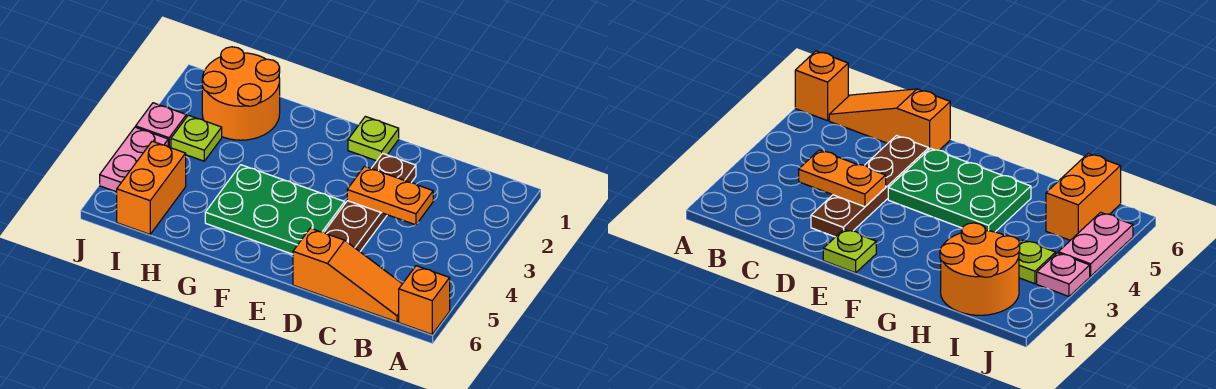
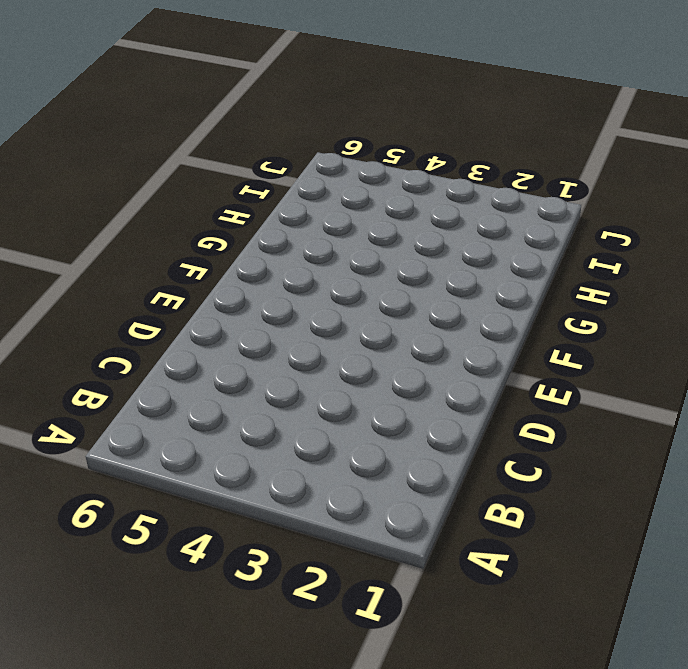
none -> orange brick A6 level 1
none -> orange slope B6:D6 level 1 top D

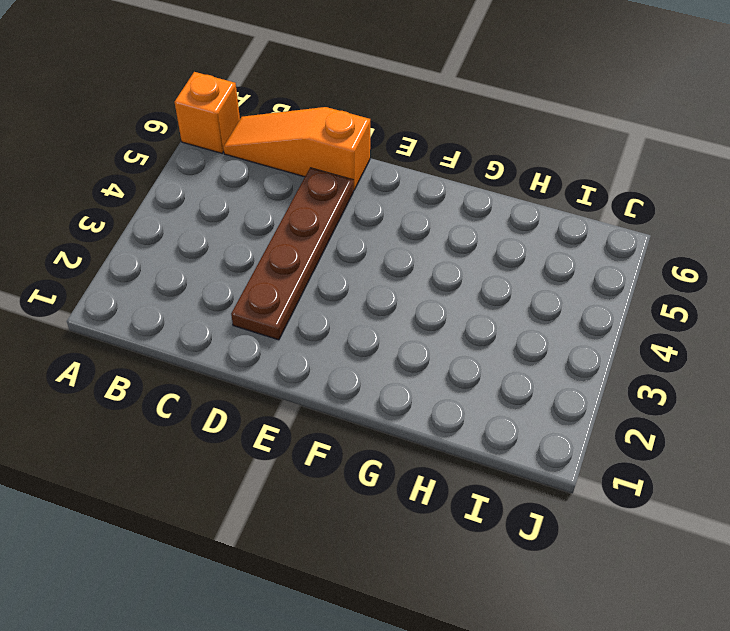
none -> lime plate E1 level 1
none -> green plate E4:G5 level 1

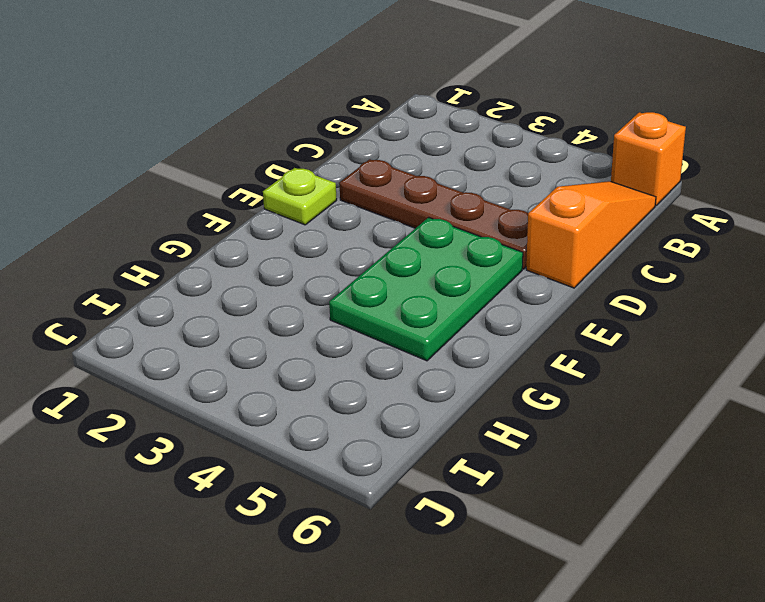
none -> orange round brick H1:I2 level 1
none -> lime plate I3 level 1

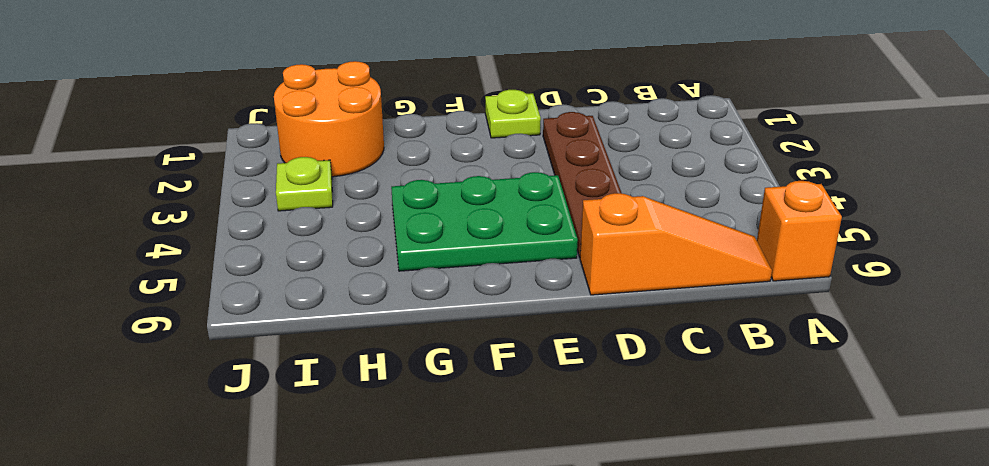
none -> orange brick I5:I6 level 1
none -> pink plate J3 level 1

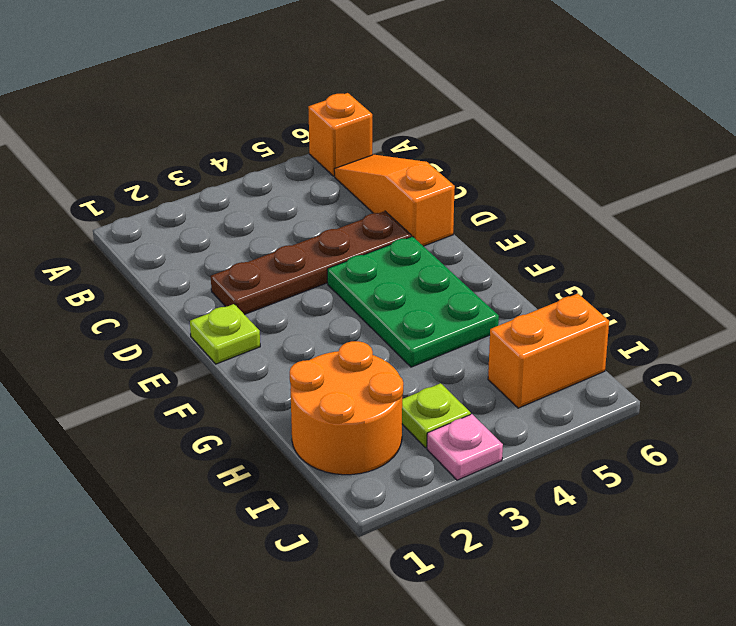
none -> pink plate J4:J5 level 1
none -> orange plate C3:D3 level 2

